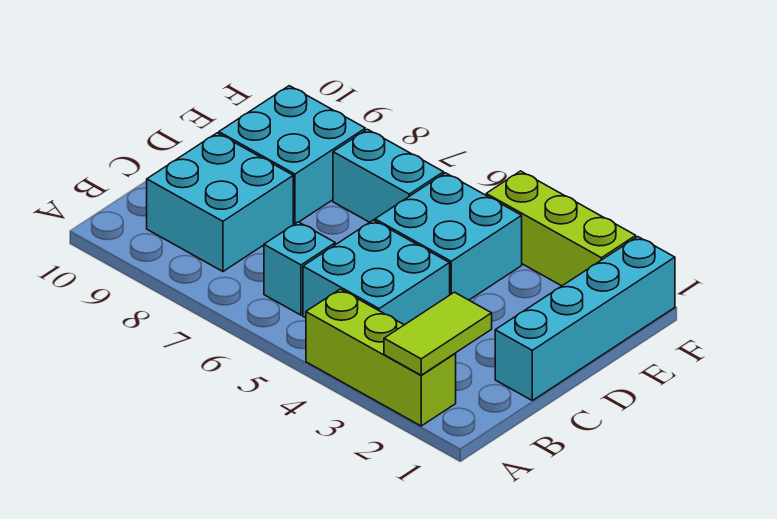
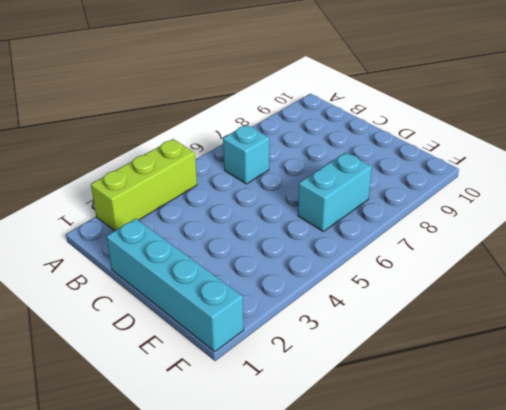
none -> cyan brick B4:C5 level 1
none -> cyan brick B8:C9 level 1

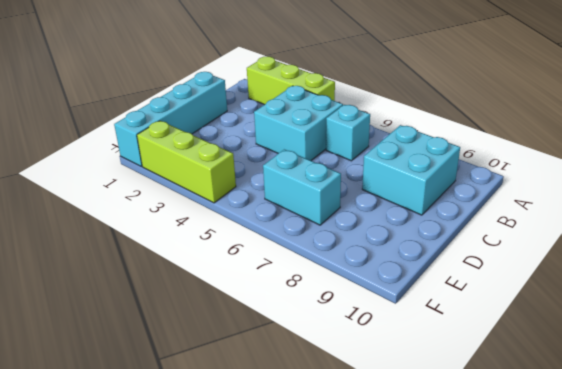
none -> cyan brick D4:E5 level 1
none -> cyan brick D8:E9 level 1

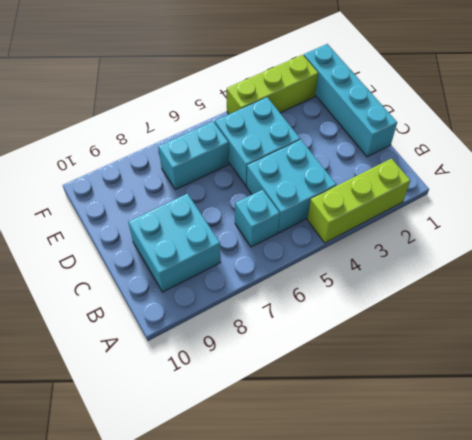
none -> cyan brick D8:E9 level 1
none -> lime tile A2:B2 level 2

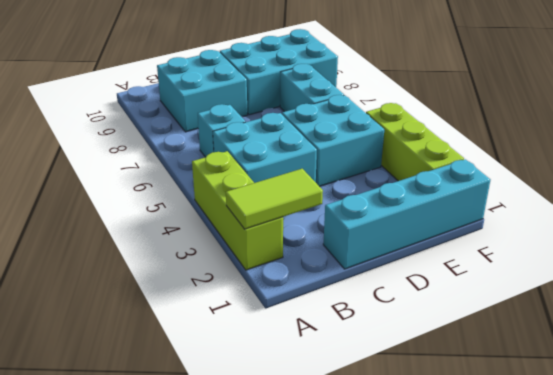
cyan brick D8:F9 level 1 -> cyan brick D8:E9 level 1

